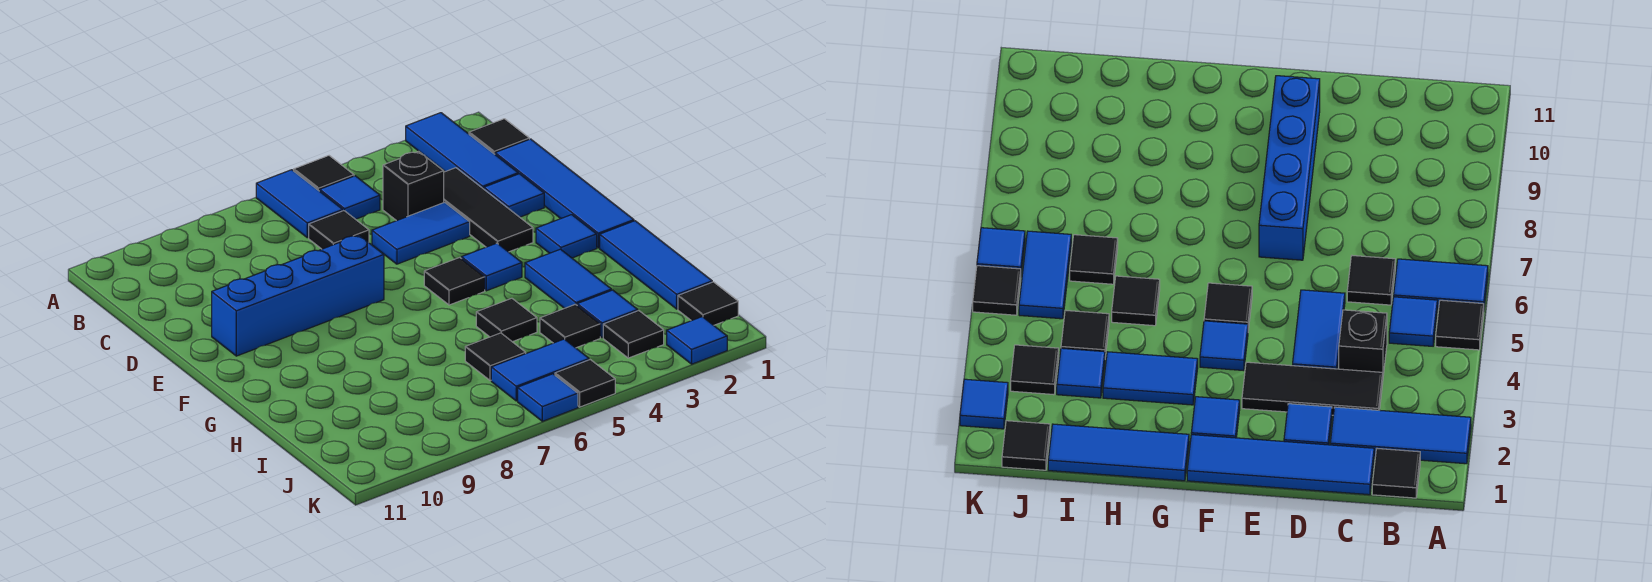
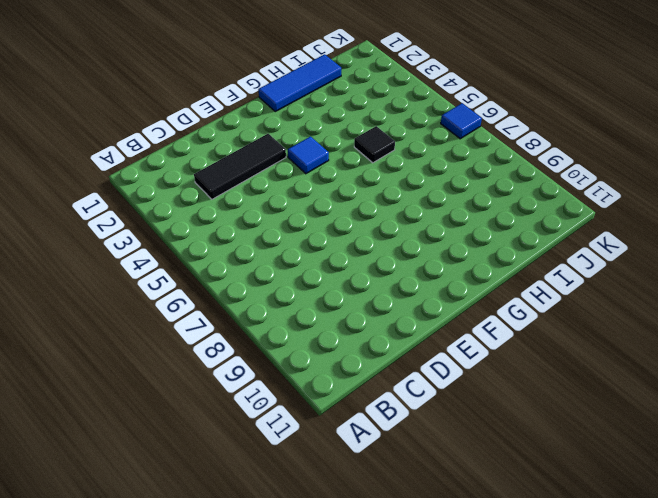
none -> blue tile A2:C2 level 1
none -> black tile A5 level 1
none -> blue tile A6:B6 level 1

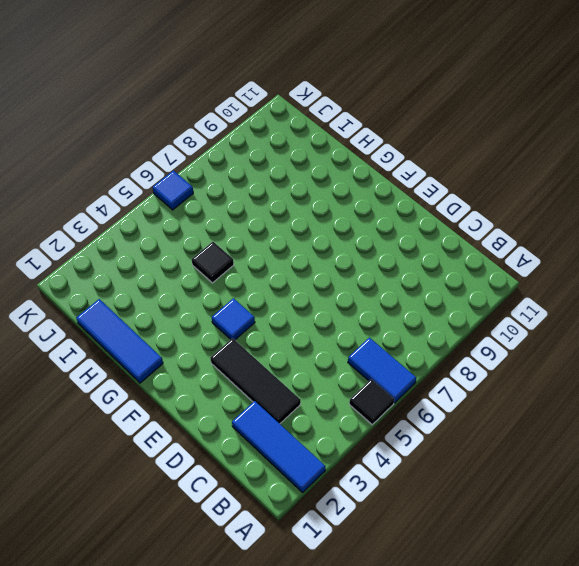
none -> black tile B1 level 1
none -> blue tile B5 level 1
none -> blue tile C1:F1 level 1

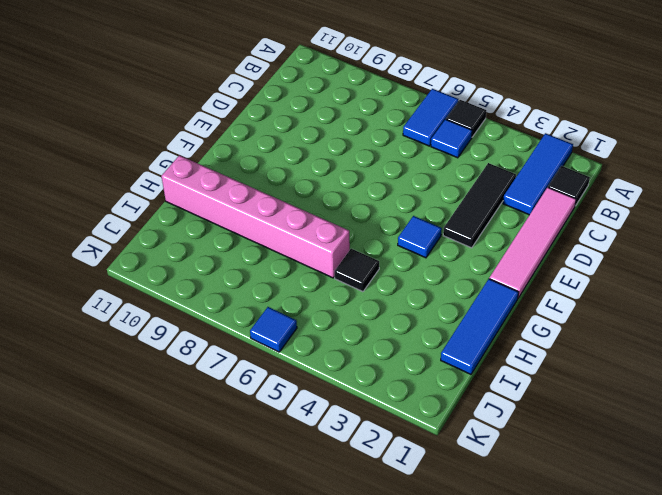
pink tile C1:F1 level 1 -> blue tile C1:F1 level 1
pink brick H6:H11 level 1 -> none
none -> black brick C4 level 1
none -> black tile C6 level 1
none -> blue tile D2 level 1

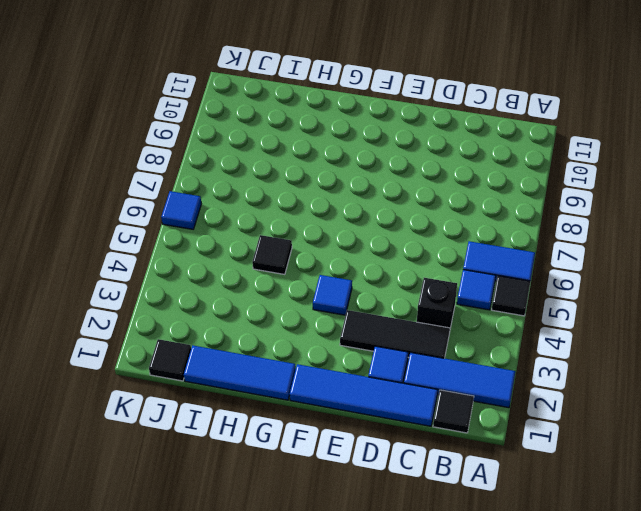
none -> black tile C6 level 1
none -> blue tile D4:D5 level 1
none -> blue brick E7:E10 level 1

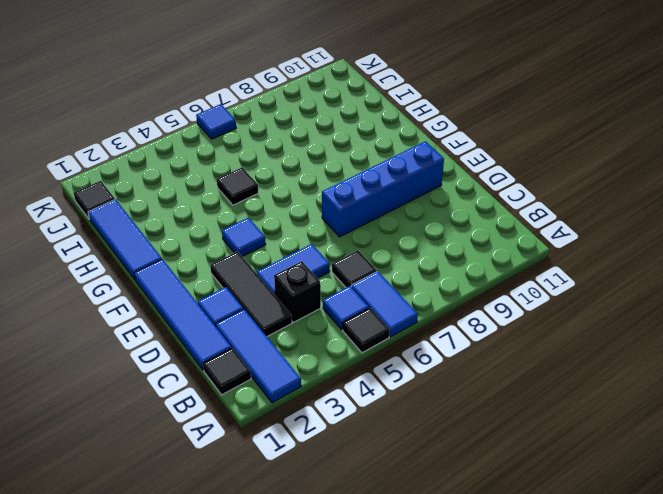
none -> blue tile F2 level 1
none -> black tile F5 level 1
none -> blue tile G3:H3 level 1

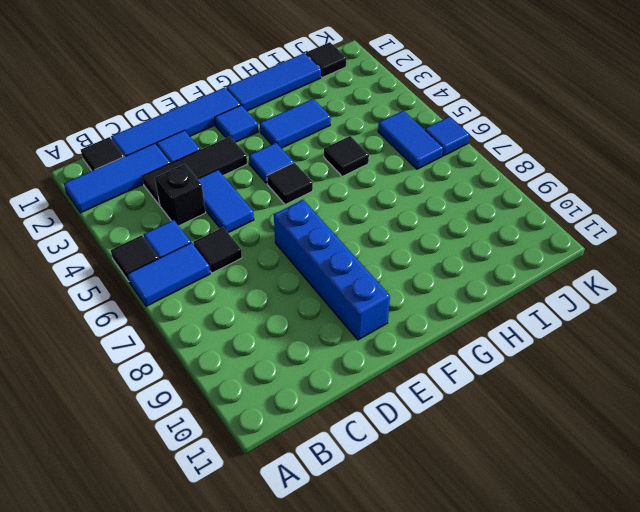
none -> blue tile I3 level 1
none -> black tile I4 level 1
none -> black tile I6 level 1

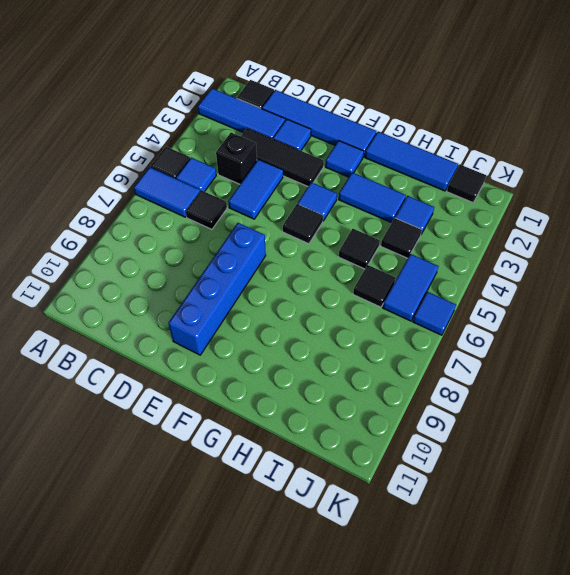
none -> black tile J3 level 1
none -> blue tile K2 level 1
none -> black tile K5 level 1

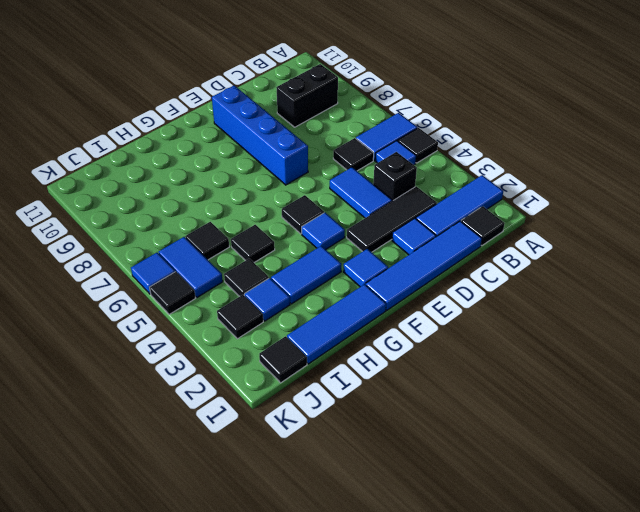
black brick B9:C9 level 1 -> none
none -> blue tile K2 level 1

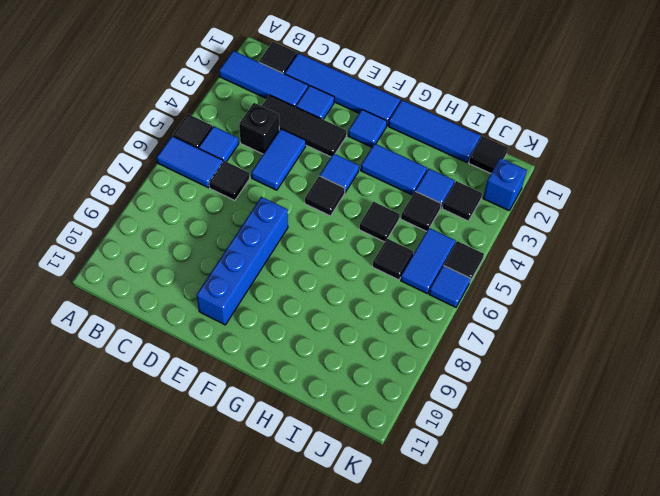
blue brick K2 level 1 -> blue tile K2 level 1

